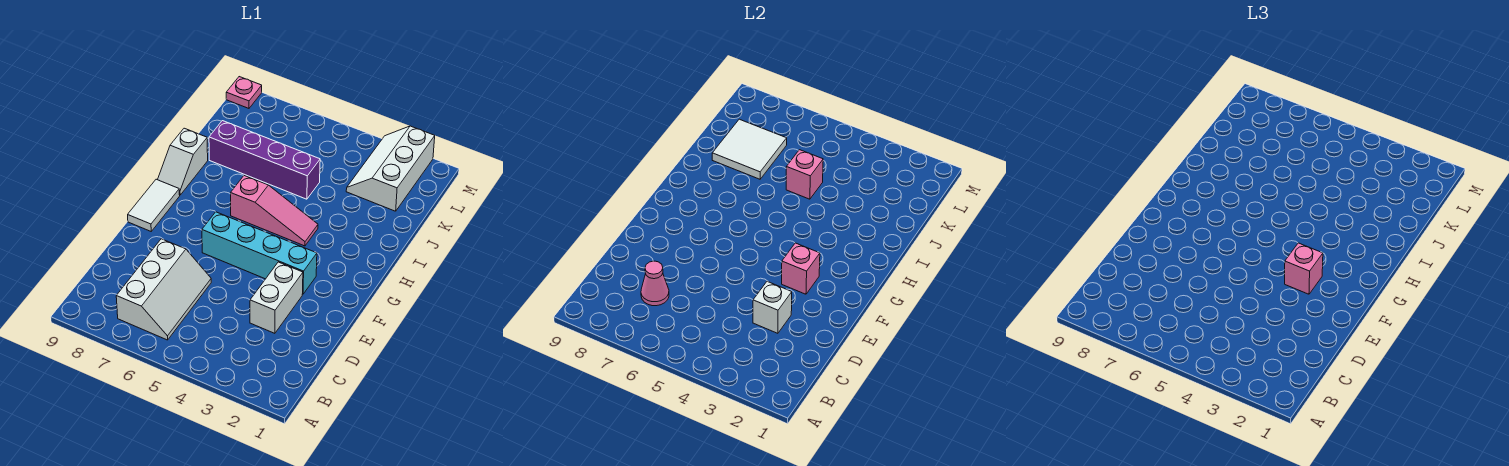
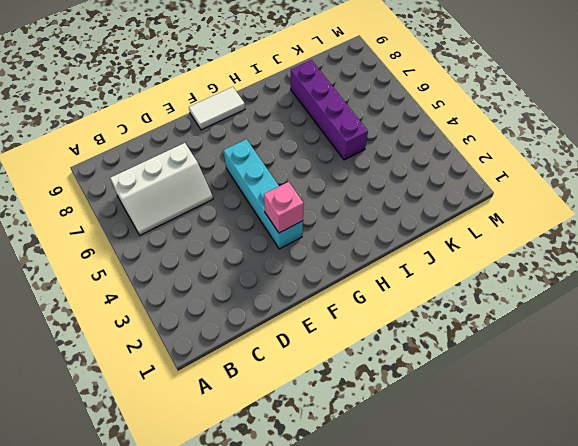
none -> white brick D3:E3 level 1
none -> pink slope H4:H6 level 1 top 6
none -> white slope H9:I9 level 1 top I

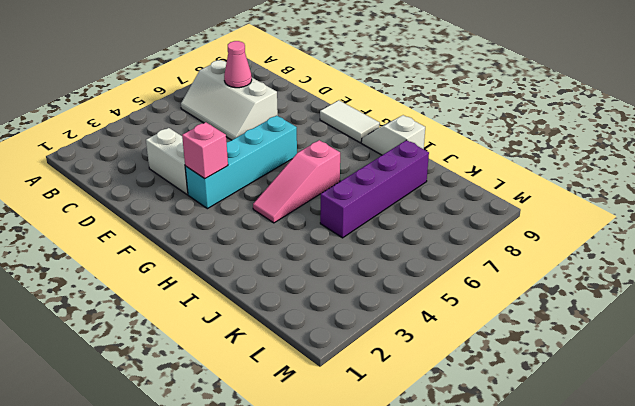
none -> white slope K2:M3 level 1 top 2
none -> pink plate M9 level 1
none -> white brick D3 level 2

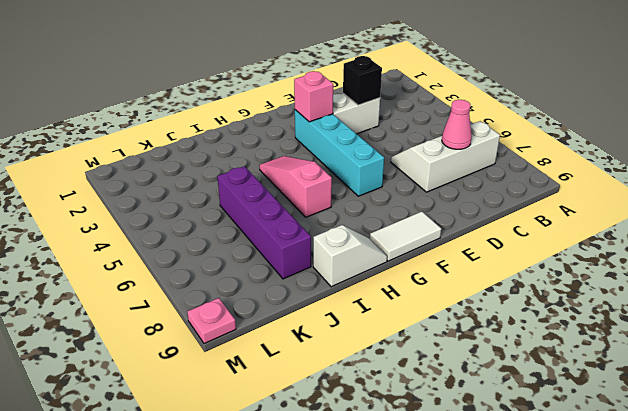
black brick D3 level 2 -> white brick D3 level 2
none -> white slope K2:M3 level 1 top 2
none -> pink brick J5 level 2
none -> white tile J7:K8 level 2

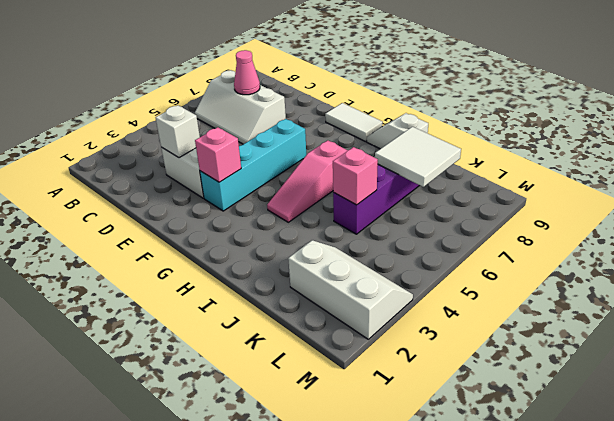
none -> pink plate M9 level 1
none -> pink brick F3 level 3

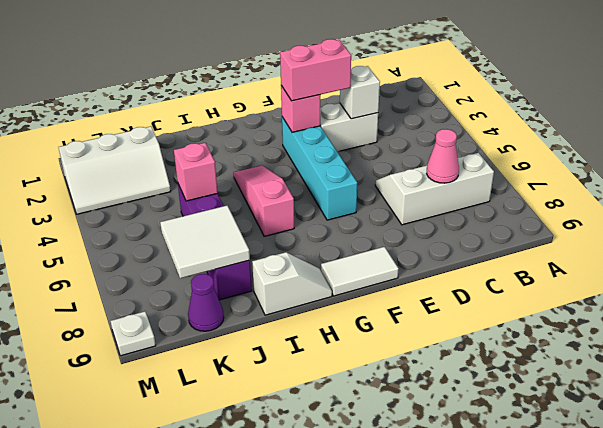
pink brick E3:F3 level 3 -> pink brick F3 level 3
purple cone K9 level 1 -> none
white plate M9 level 1 -> pink plate M9 level 1

